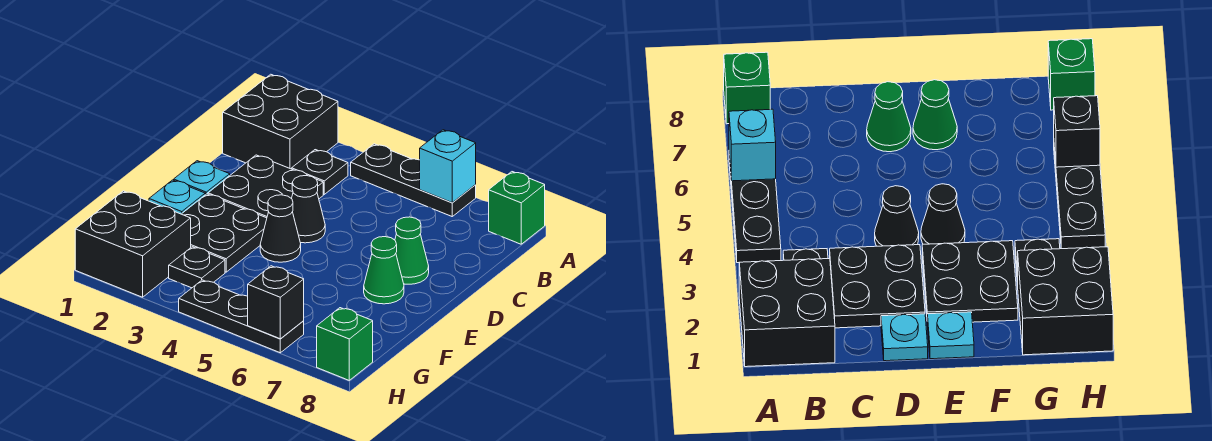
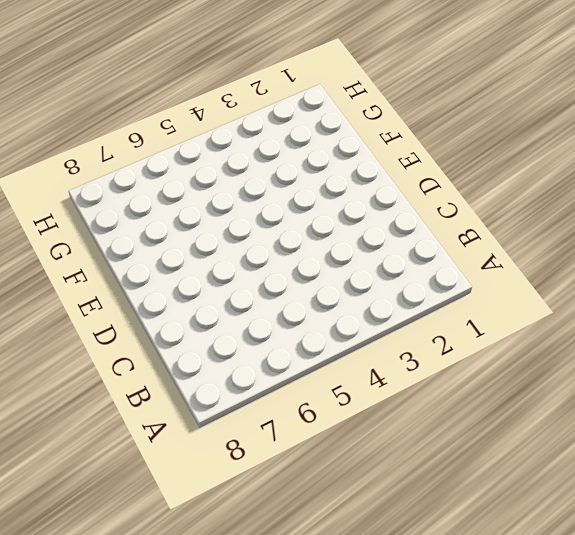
none -> black brick A1:B2 level 1
none -> black plate A4:A6 level 1
none -> green brick A8 level 1

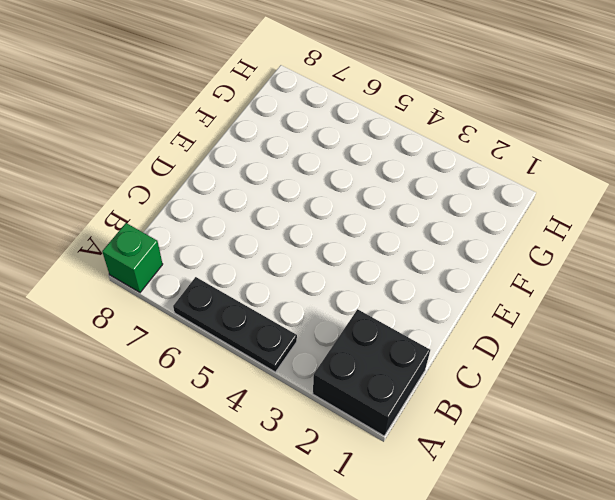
none -> black plate B3 level 1
none -> black plate C2:D3 level 1
none -> cyan plate D1 level 1

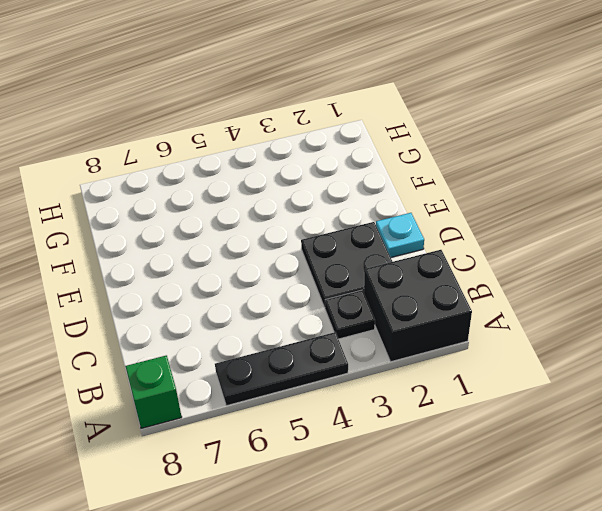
none -> black cone D4 level 1
none -> green cone D7 level 1
none -> cyan plate E1 level 1

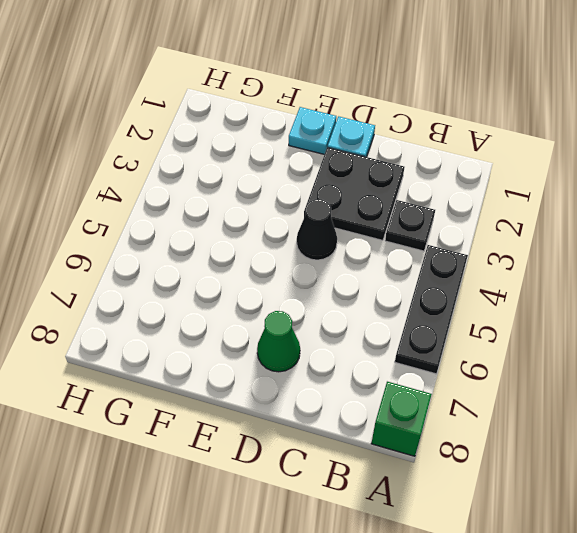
none -> black brick A1:B2 level 1
none -> black plate E2:F3 level 1
none -> black cone E4 level 1

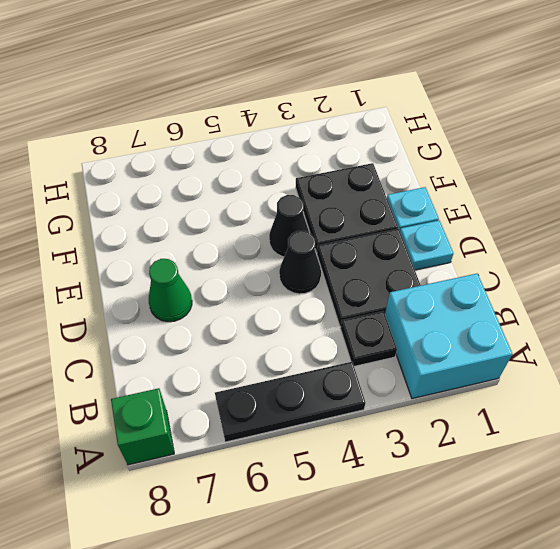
cyan brick A1:B2 level 1 -> black brick A1:B2 level 1
none -> green cone E7 level 1
none -> black brick G1:H2 level 1
none -> black plate G3 level 1

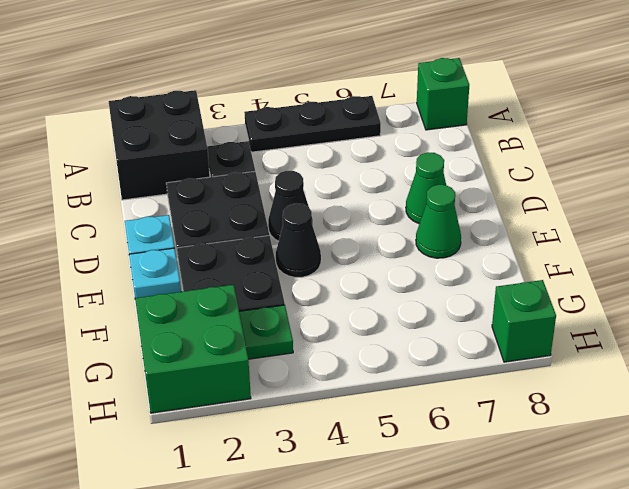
green brick G1:H2 level 1 -> black brick G1:H2 level 1
green plate G3 level 1 -> black plate G3 level 1
none -> black plate H4:H6 level 1
none -> cyan brick A6 level 2
none -> black brick H6 level 2

